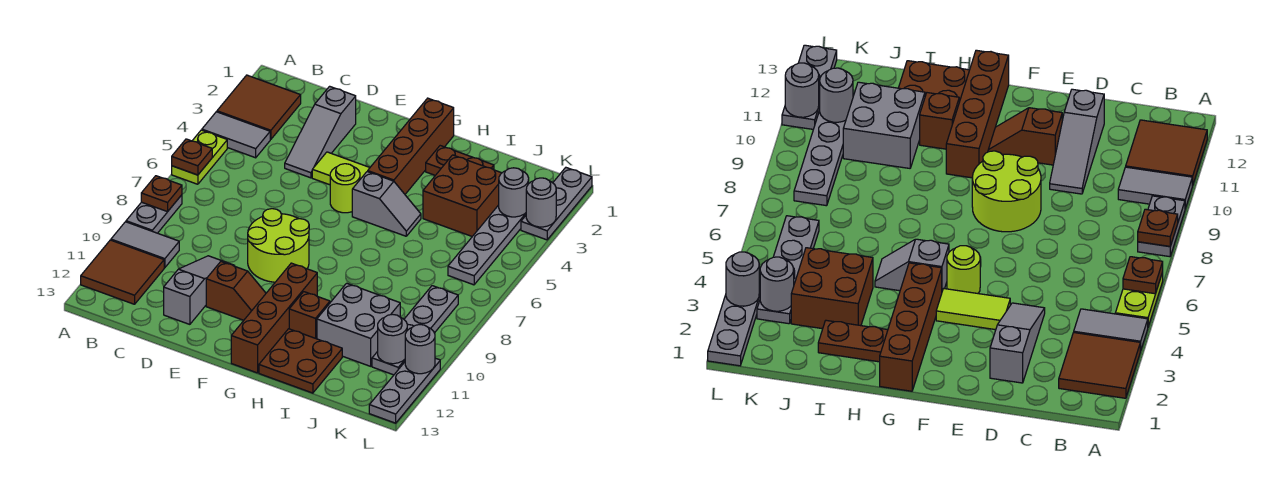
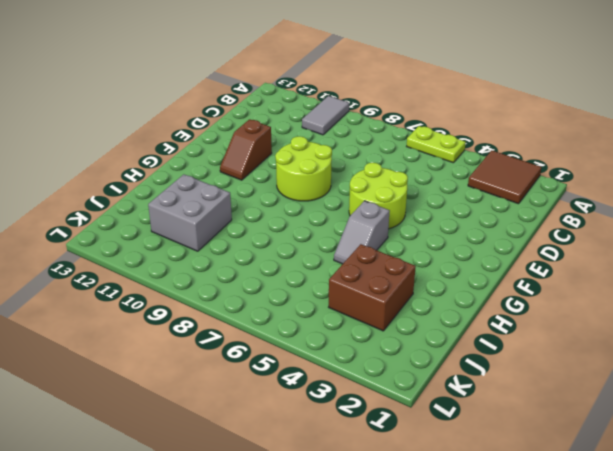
lime round brick E5:F6 level 1 -> lime round brick F5 level 1
none -> grey tile A4:B4 level 1
none -> grey plate A8:A9 level 1
none -> brown tile A11:B12 level 1
none -> grey slope D2:D4 level 1 top 2

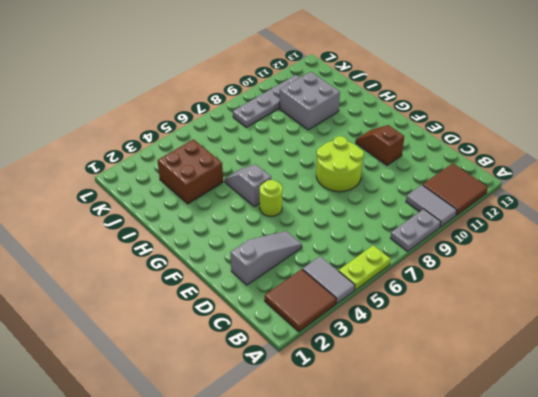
none -> grey slope D10:D12 level 1 top 12
none -> lime tile E4:F4 level 1
none -> brown brick G1:G4 level 1
none -> brown brick G10:G13 level 1

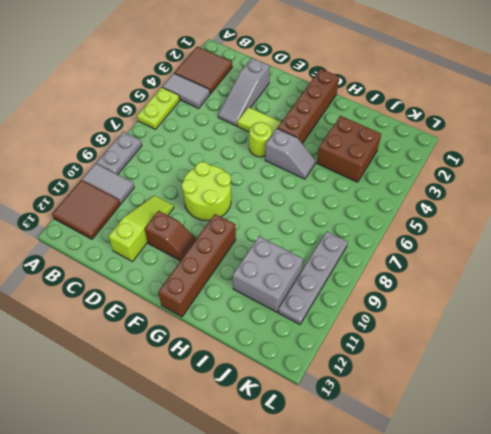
lime slope D10:D12 level 1 top 12 -> grey slope D10:D12 level 1 top 12
none -> brown plate H2:I2 level 1
none -> brown brick H11 level 1
none -> brown plate H12:I13 level 1
none -> grey plate K3:K6 level 1

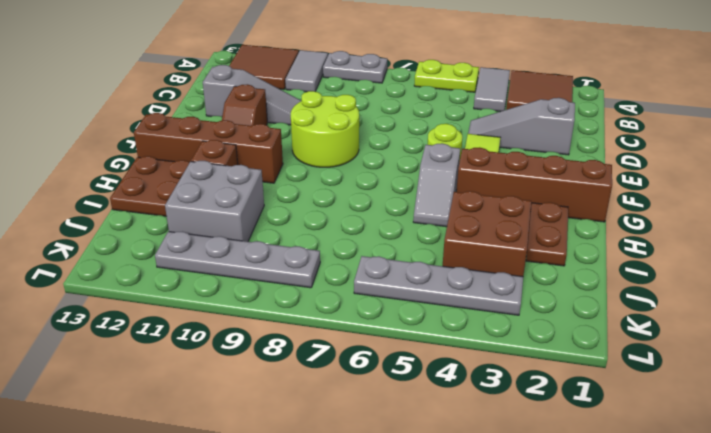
none -> grey plate L1:L3 level 1
none -> grey plate L11:L13 level 1
none -> brown plate A6 level 2
none -> brown plate A8 level 2

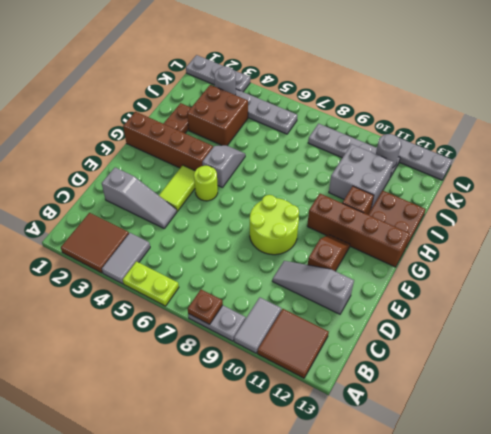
none -> brown plate A6 level 2
none -> grey round brick L3 level 2
none -> grey round brick L11 level 2

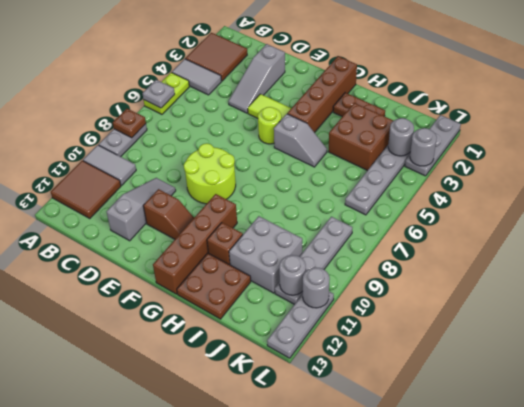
grey plate A6 level 2 -> brown plate A6 level 2

